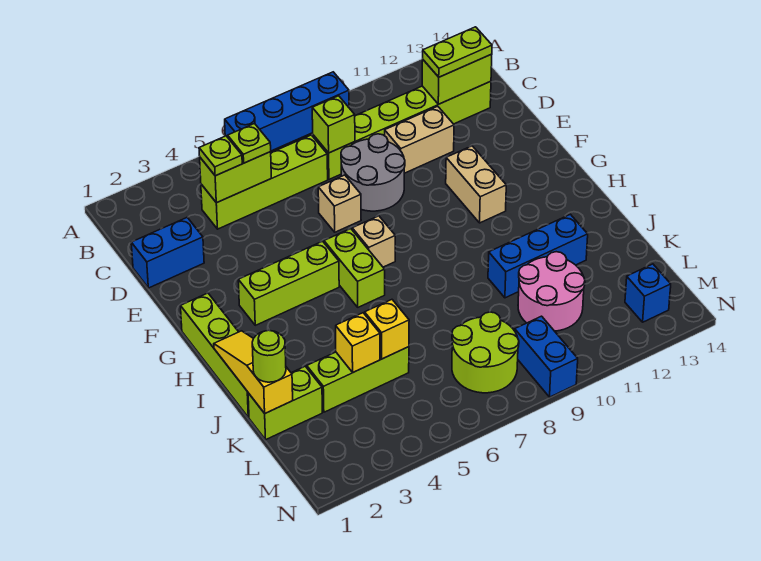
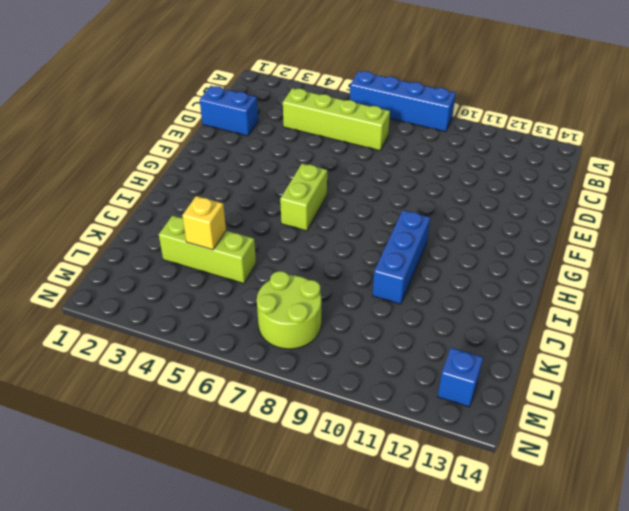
blue brick H10:J10 level 1 -> blue brick J10:J12 level 1
none -> lime brick C8:C13 level 1
none -> grey round brick D8:E9 level 1
none -> tan brick D10:D11 level 1

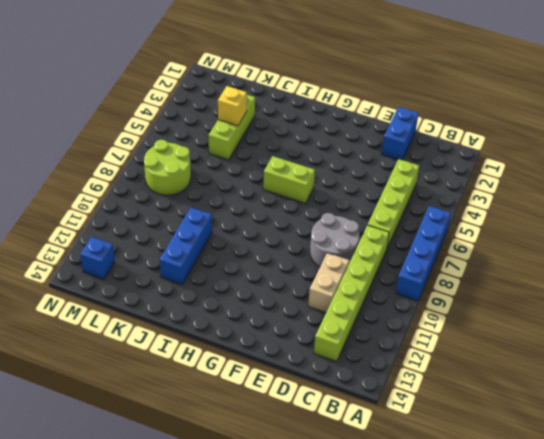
none -> tan brick E7 level 1
none -> tan brick F11:G11 level 1
none -> lime brick G1:J1 level 1

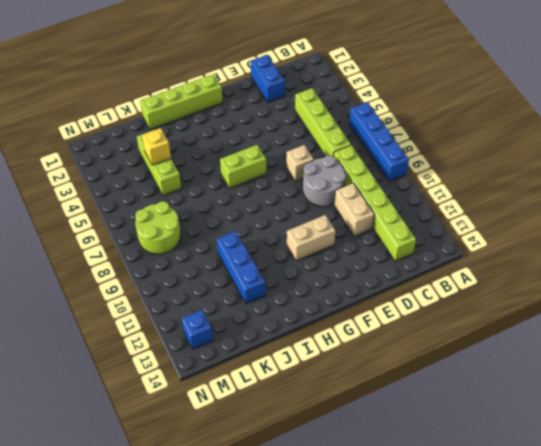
none -> lime brick G3:G5 level 1
none -> tan brick G7 level 1
none -> lime brick K1:K2 level 1

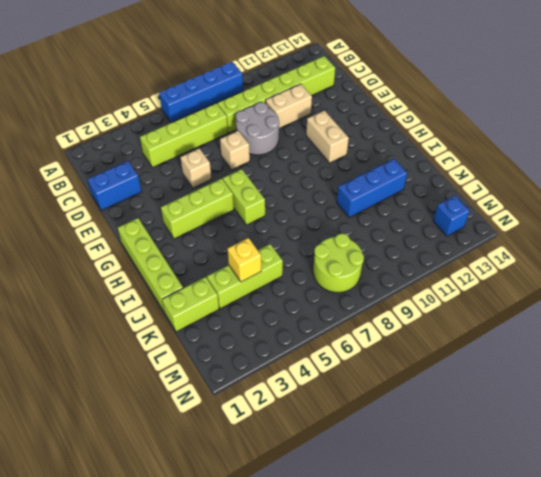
tan brick E5 level 1 -> tan brick G7 level 1
none -> pink round brick K10:L11 level 1
none -> blue brick M9:N9 level 1
none -> lime brick C4:C5 level 2

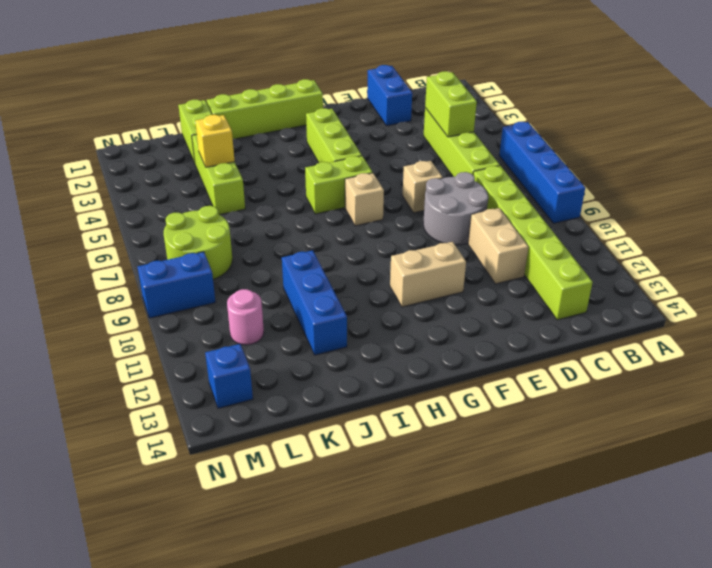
pink round brick L11 level 1 -> pink round brick K10:L11 level 1
none -> lime brick C8 level 2
none -> lime brick C12:C13 level 2
none -> yellow slope I1:K1 level 2 top K

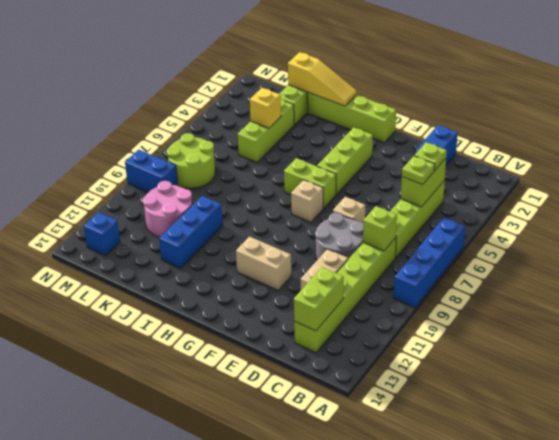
none -> yellow brick K5 level 2
none -> lime plate C12:C13 level 3
none -> lime round brick K1 level 3

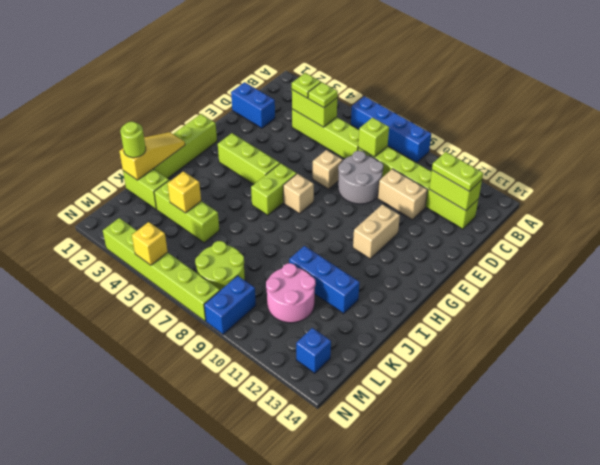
lime brick N3:N8 level 1 -> none
yellow brick N5 level 2 -> yellow brick K5 level 2

